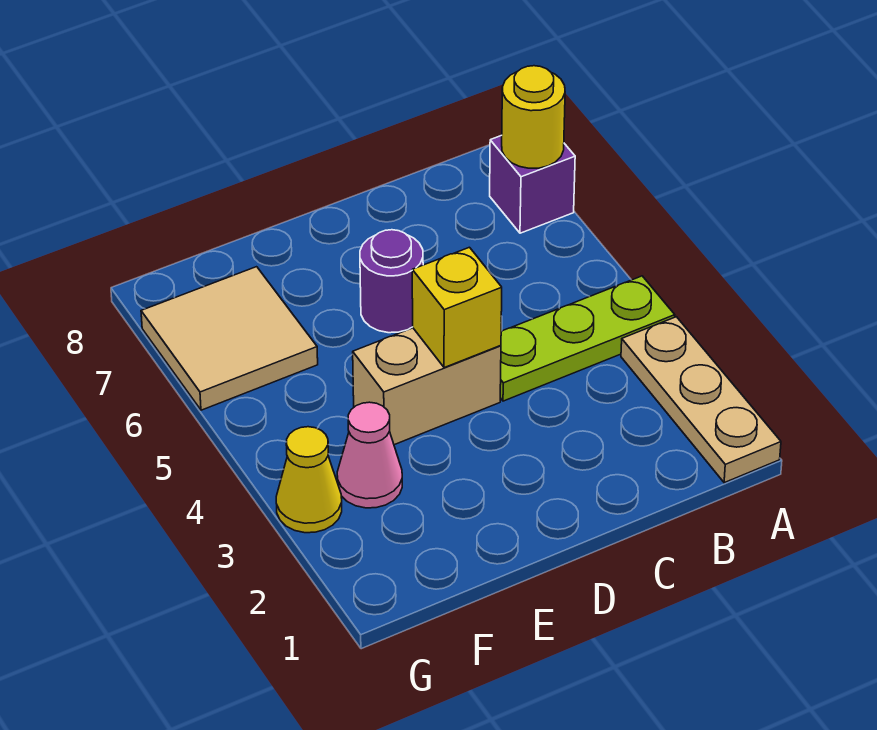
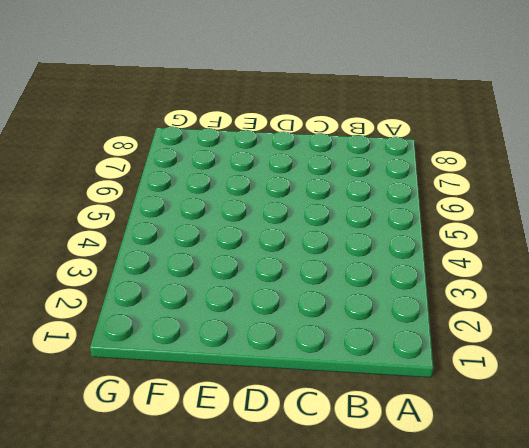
none -> tan plate A1:A3 level 1
none -> lime plate A4:C4 level 1

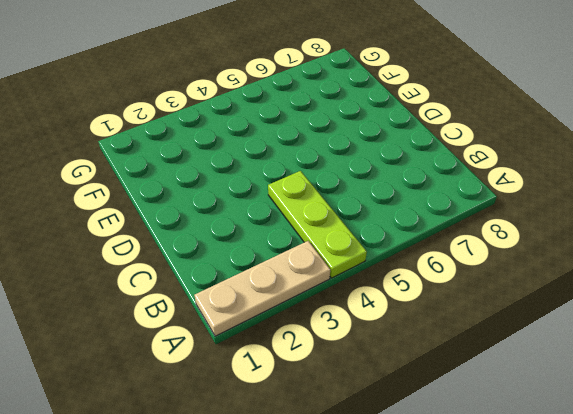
none -> purple brick A7 level 1
none -> tan brick D4:E4 level 1

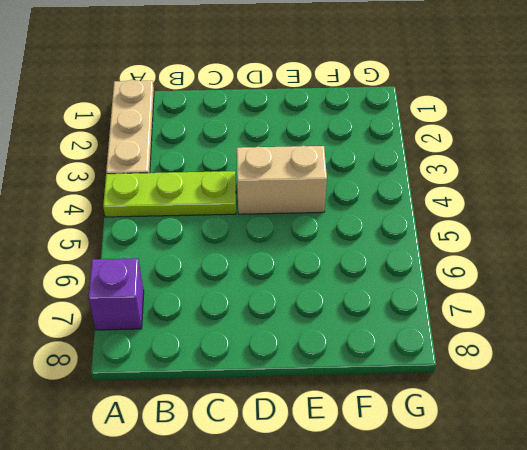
none -> purple round brick D6 level 1
none -> pink cone F3 level 1

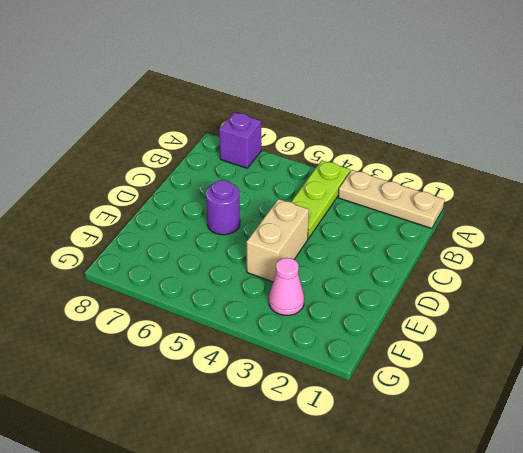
none -> tan tile F6:G7 level 1
none -> yellow cone G3 level 1

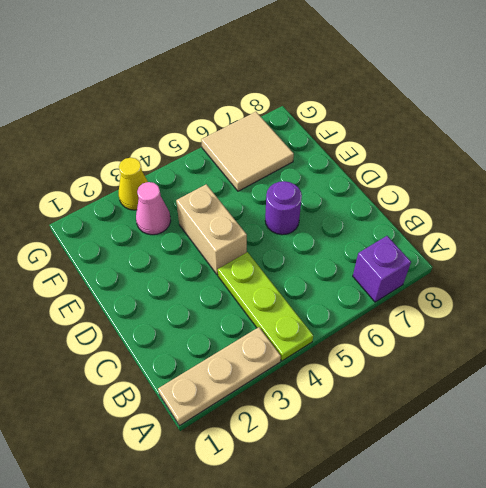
none -> yellow round brick A7 level 2
none -> yellow brick D4 level 2

